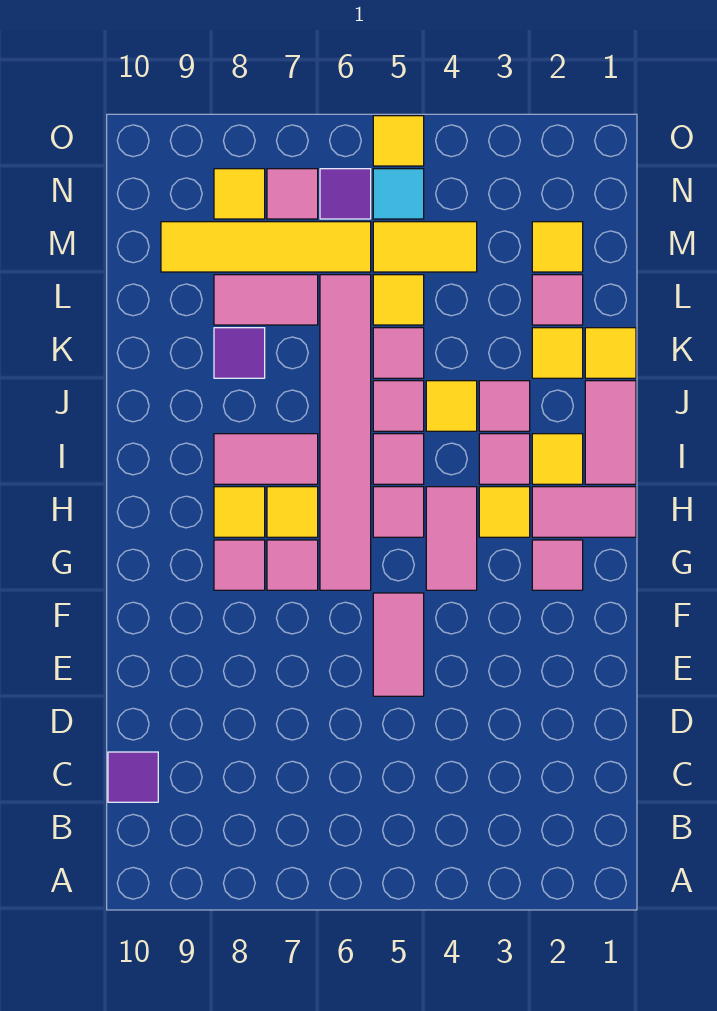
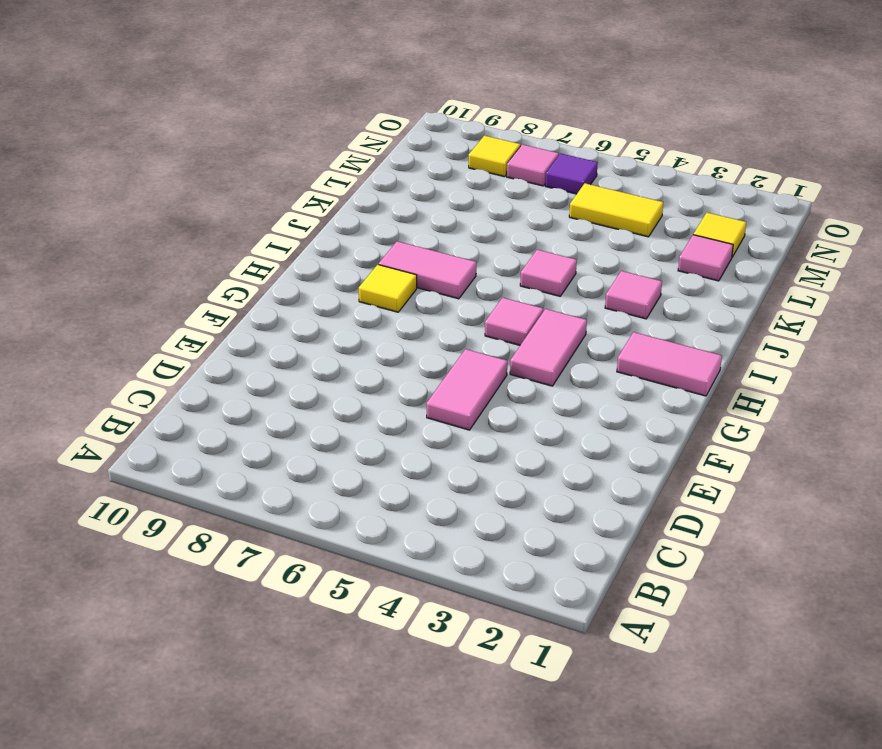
none -> purple tile C10 level 1
none -> pink tile G2 level 1
none -> pink tile G6:L6 level 1
none -> pink tile G7 level 1

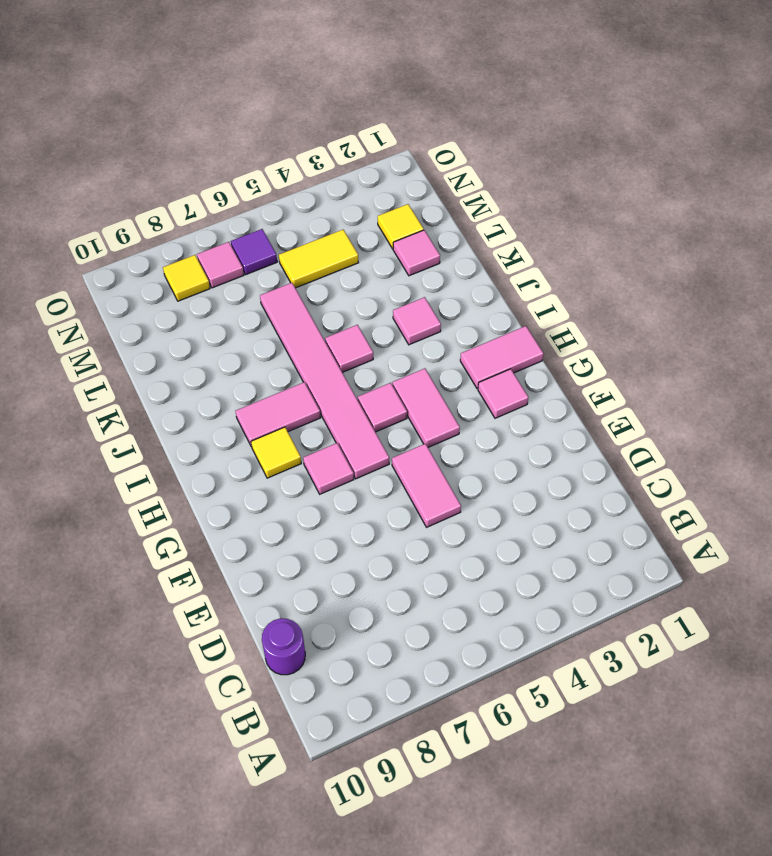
purple round brick C10 level 1 -> purple tile C10 level 1
none -> pink tile G8 level 1
none -> yellow tile H3 level 1
none -> yellow tile H7 level 1
none -> pink tile I1:J1 level 1

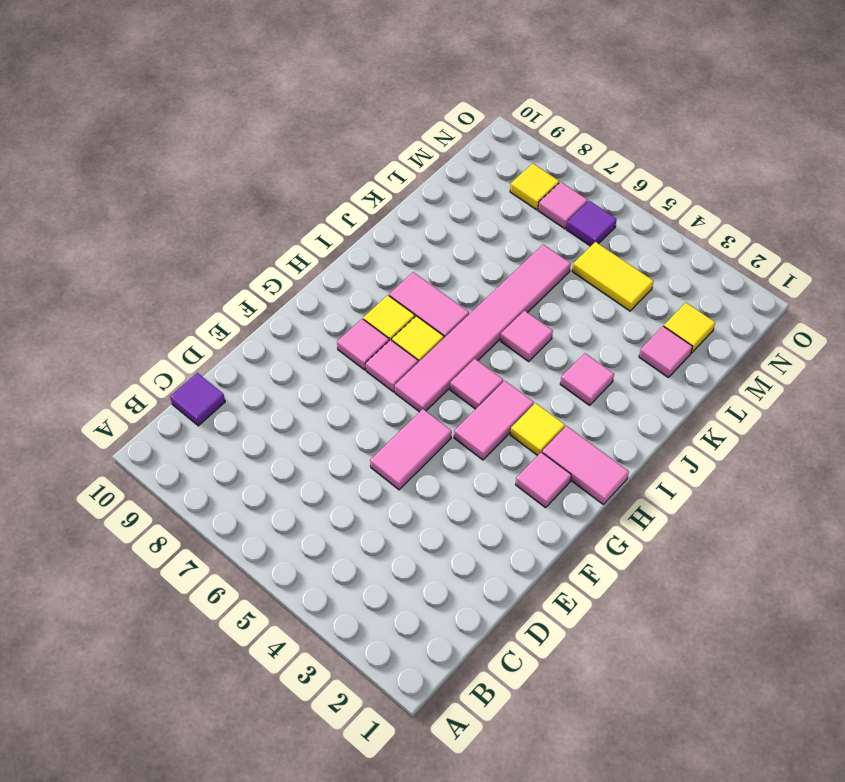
none -> pink tile I1:J1 level 1
none -> yellow tile I2 level 1
none -> pink tile I3 level 1
none -> pink tile I5 level 1

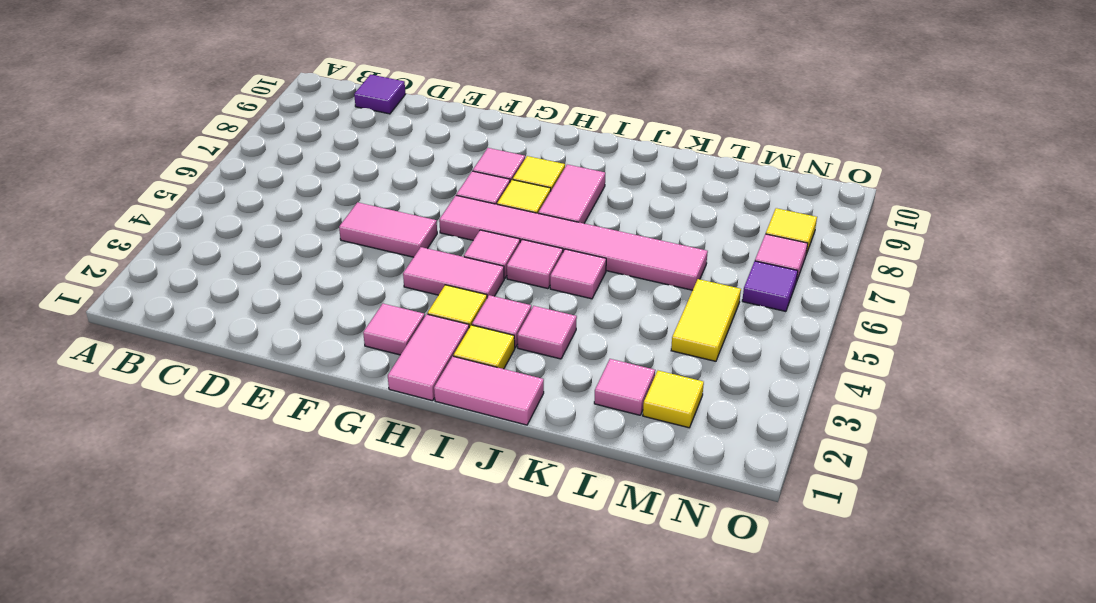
none -> yellow tile J4 level 1
none -> yellow tile K1 level 1
none -> yellow tile K2 level 1
none -> pink tile K5 level 1

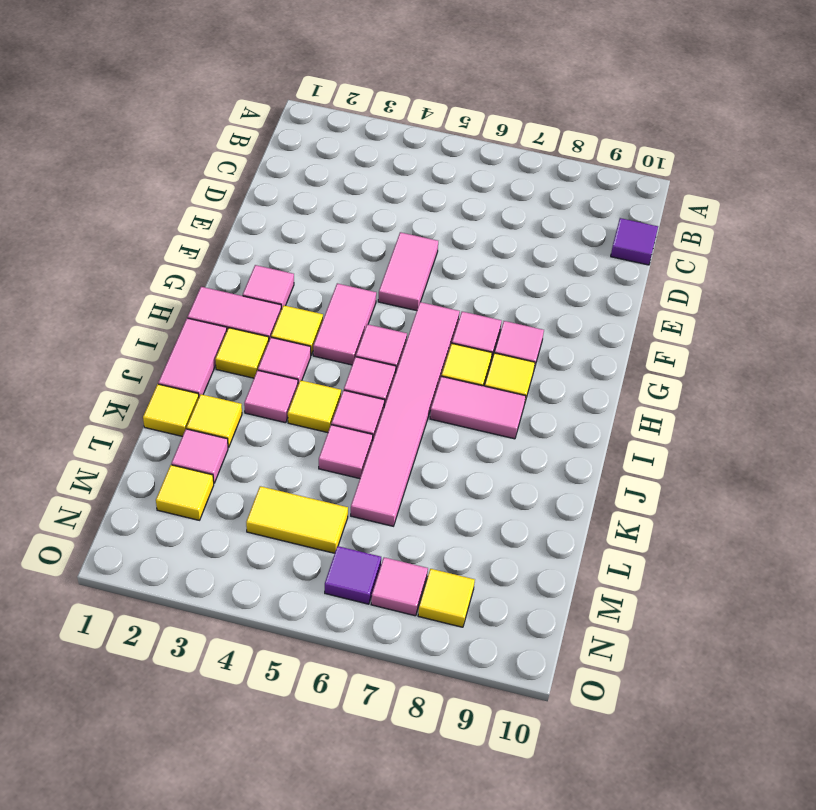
none -> purple tile K8 level 1
none -> yellow tile L5 level 1
none -> pink tile L7:L8 level 1
none -> yellow tile M6:M9 level 1

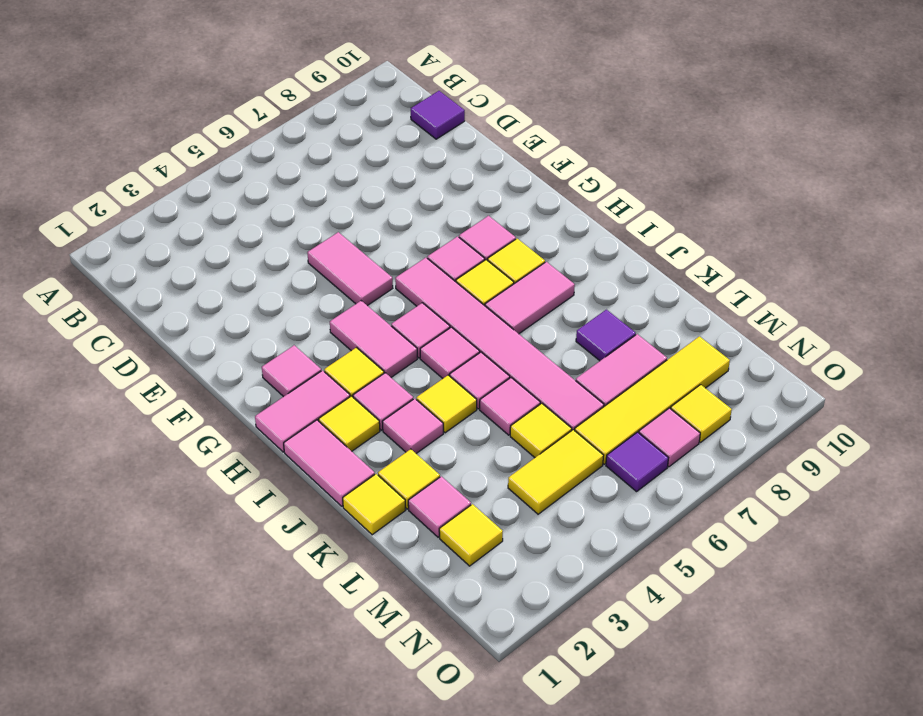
none -> cyan tile N5 level 1
none -> yellow tile O5 level 1

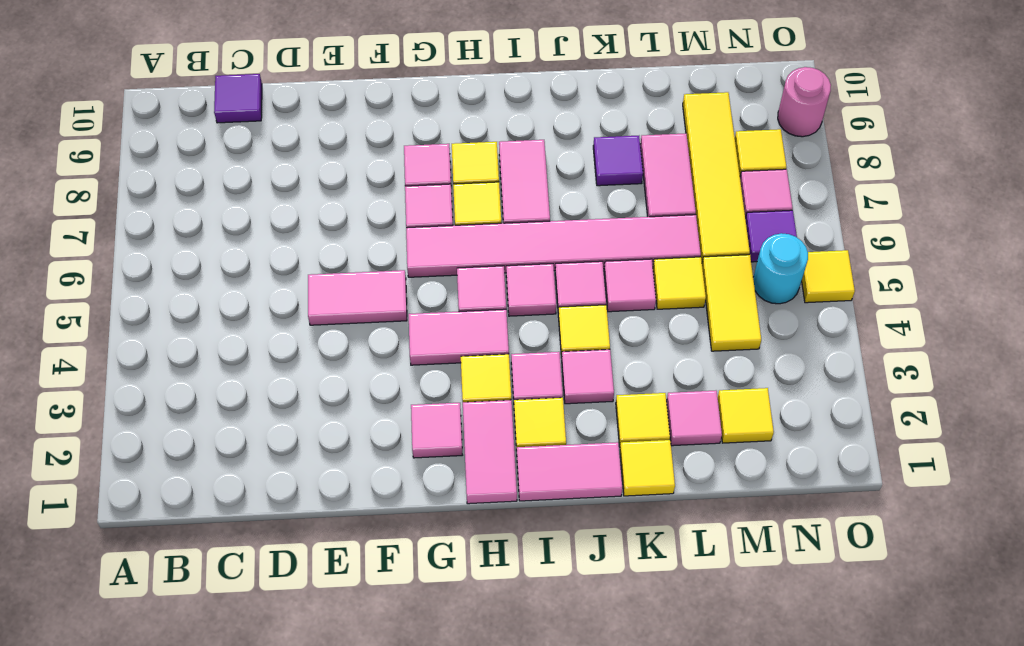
cyan round brick N5 level 1 -> cyan tile N5 level 1
pink round brick O9 level 1 -> none

